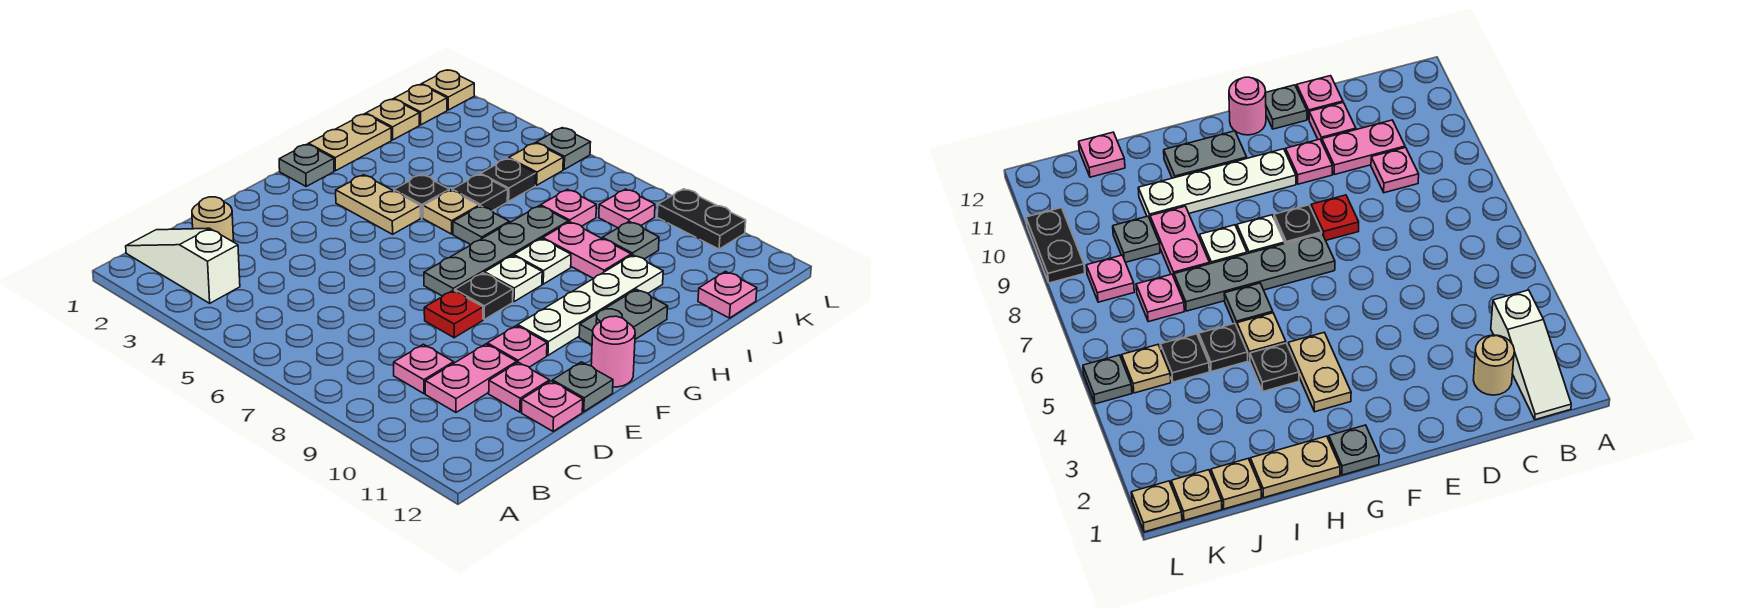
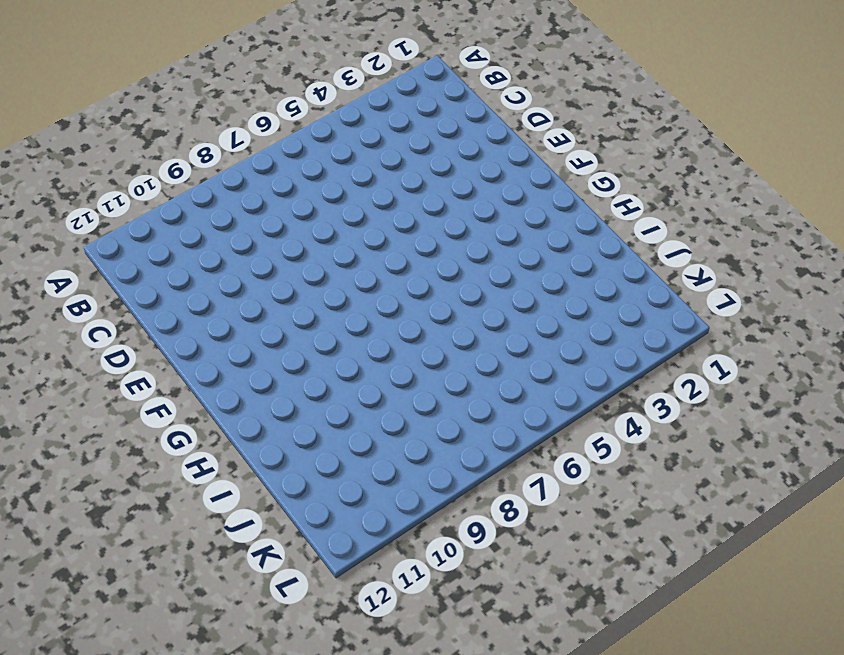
none -> white slope B1:B3 level 1 top 3
none -> tan round brick C2 level 1
none -> pink plate C9 level 1
none -> pink plate C10:D10 level 1

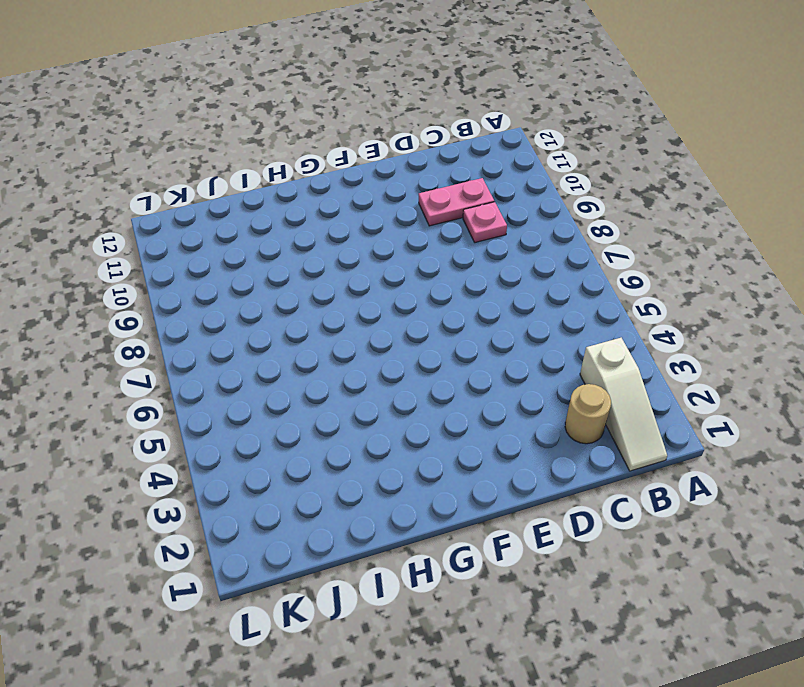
none -> pink plate D11 level 1
none -> pink plate D12 level 1
none -> red plate E8 level 1
none -> pink plate E10 level 1

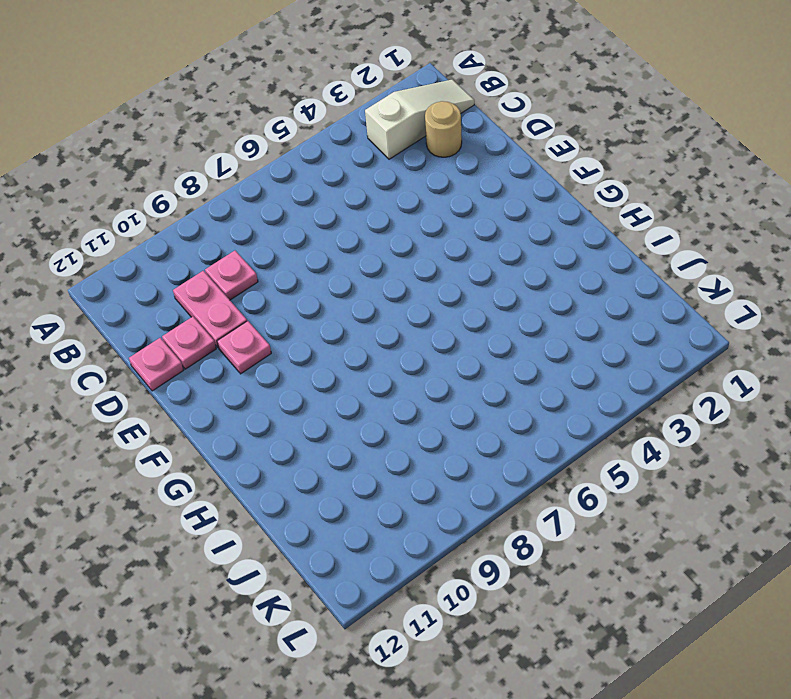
none -> red plate E8 level 1
none -> grey plate E12 level 1
none -> grey plate F7:I7 level 1
none -> black plate F8 level 1

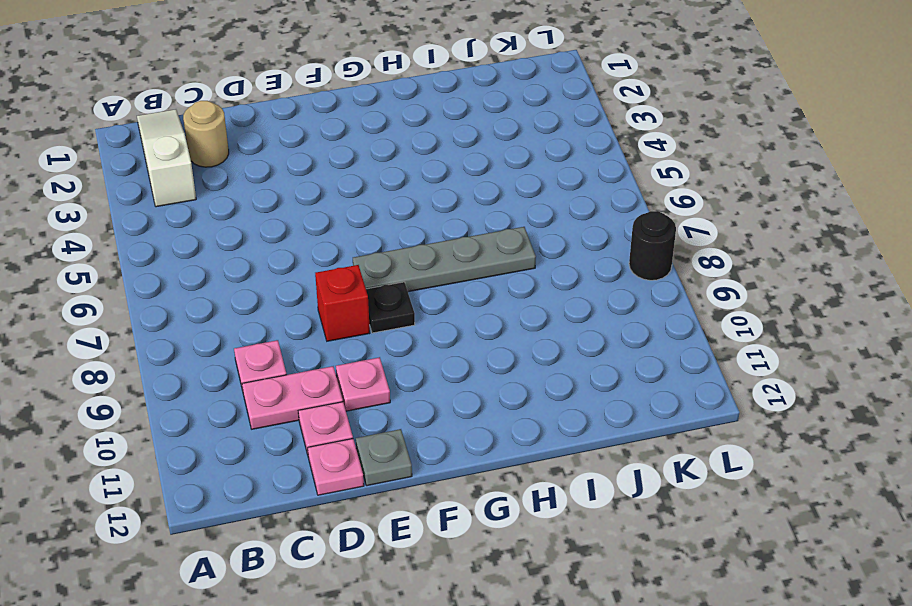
red brick E8 level 1 -> red plate E8 level 1
black round brick L8 level 1 -> none
none -> white plate F10:I10 level 1
none -> pink round brick F12 level 1
none -> grey plate G1 level 1
none -> tan plate G3:G4 level 1

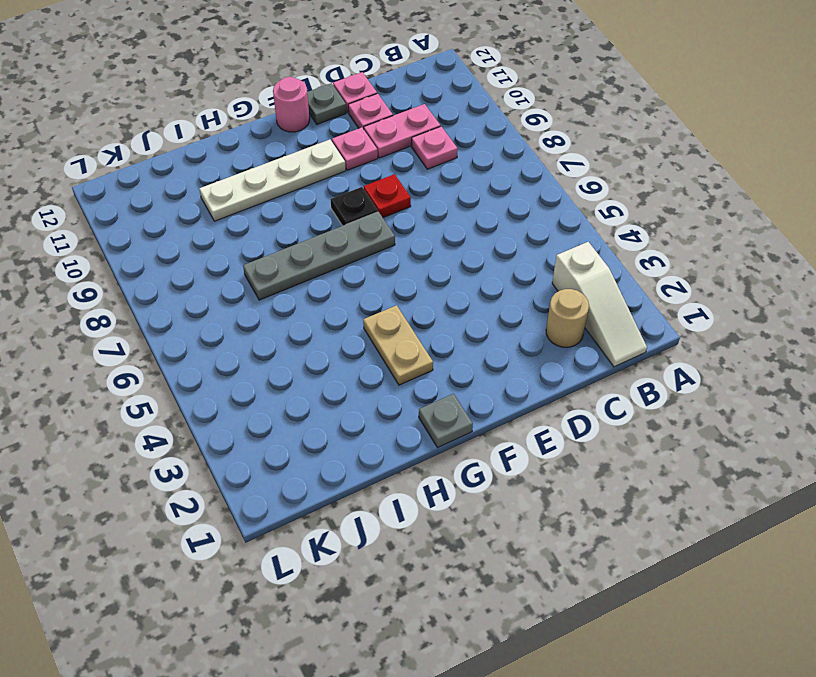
none -> white plate G8 level 1
none -> grey plate G11:H11 level 1
none -> tan plate H1:I1 level 1
none -> black plate H4 level 1

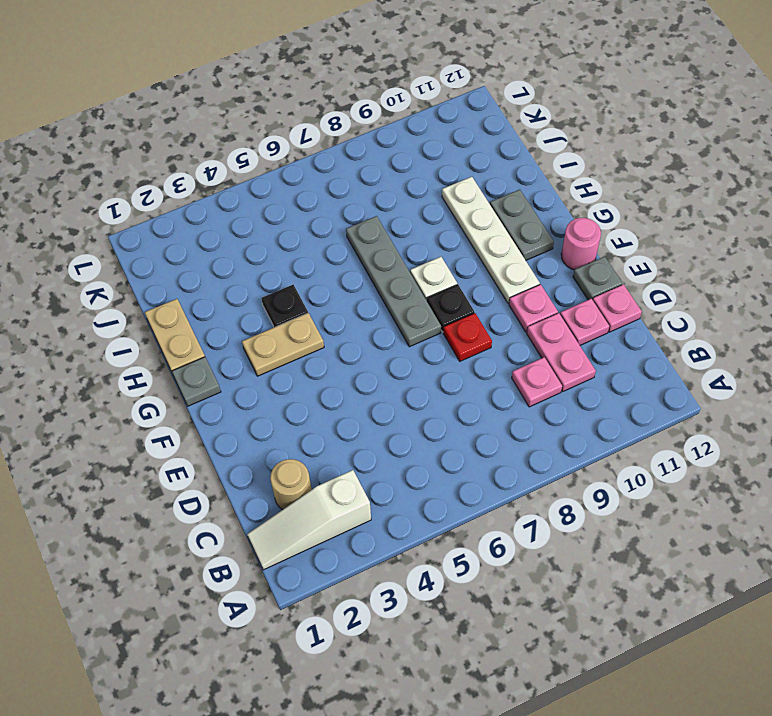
none -> tan plate H5 level 1
none -> grey plate H6 level 1
none -> white plate H8 level 1
none -> black plate I5 level 1

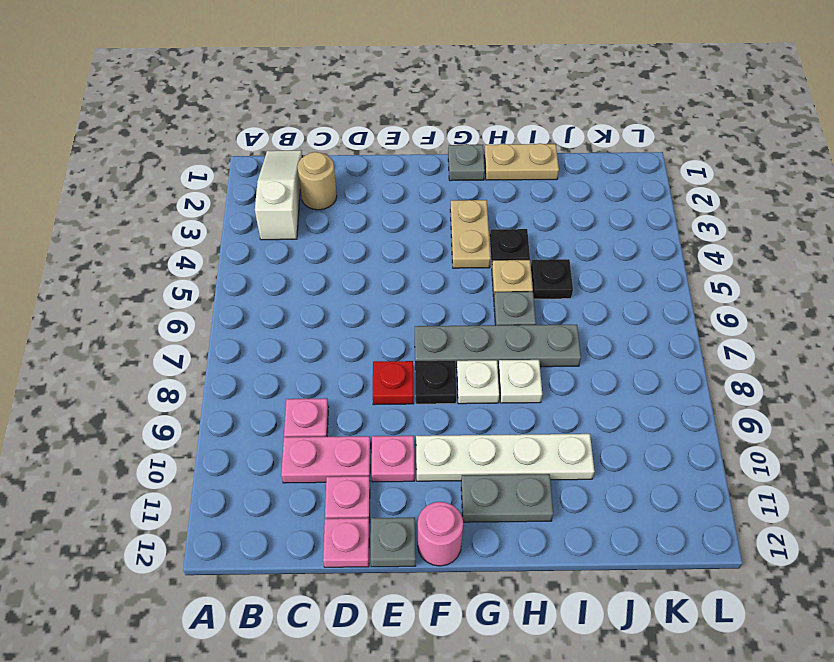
none -> pink plate I8:I9 level 1
none -> tan plate J1 level 1
none -> black plate J5 level 1
none -> pink plate J7 level 1

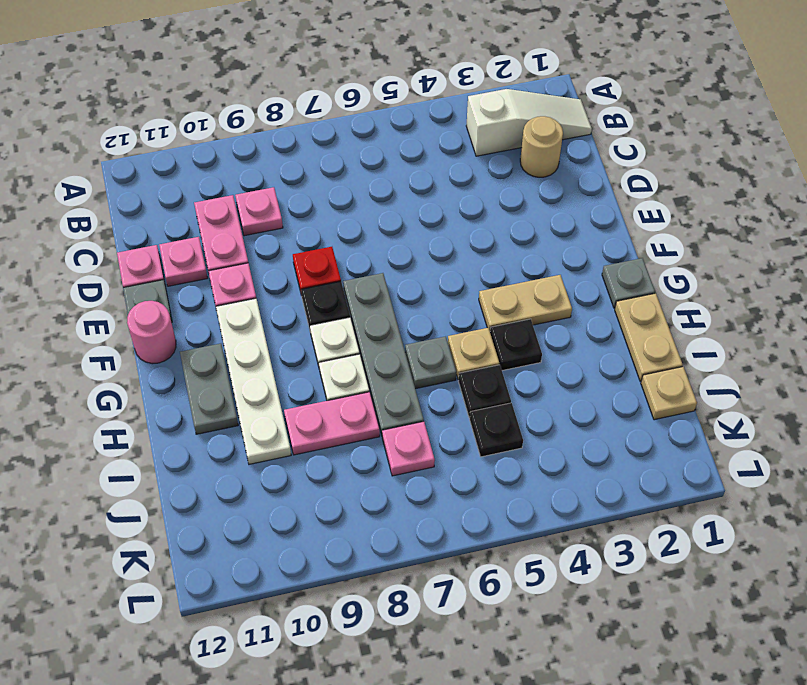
none -> grey plate J9 level 1
none -> pink plate J12 level 1
none -> tan plate K1 level 1
none -> tan plate K5 level 1

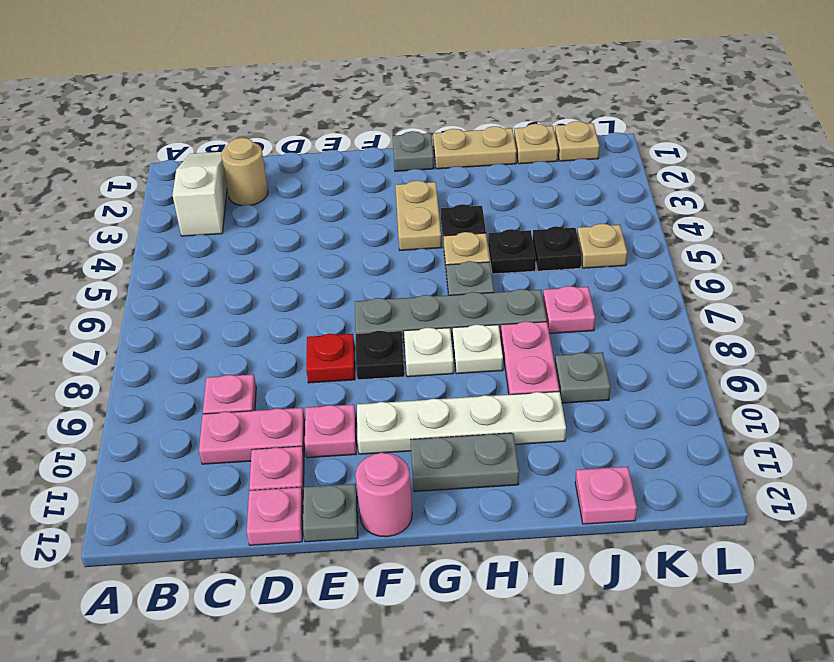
none -> pink plate K8 level 1
none -> tan plate L1 level 1
none -> grey plate L5 level 1
none -> black plate L9:L10 level 1

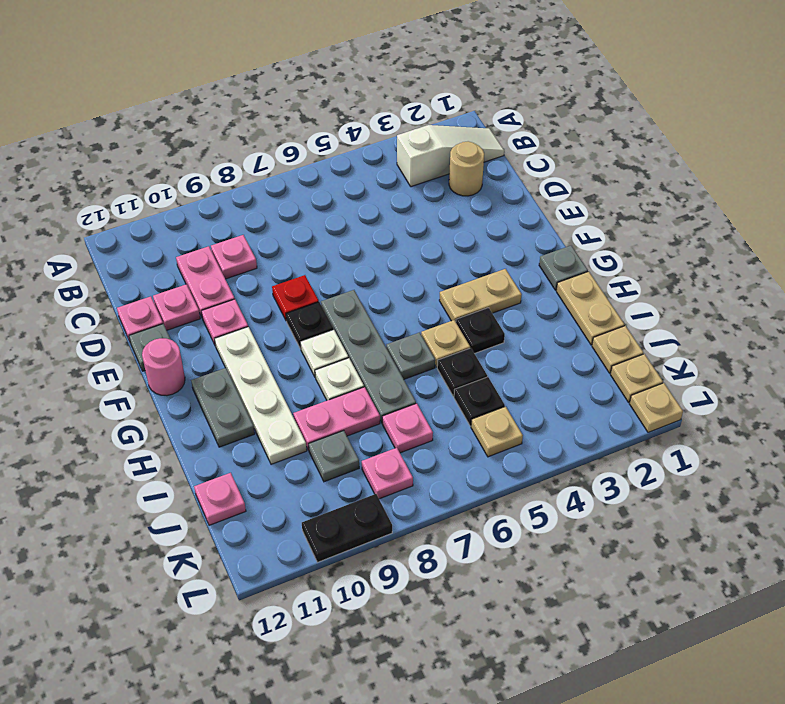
none -> grey plate L5 level 1

